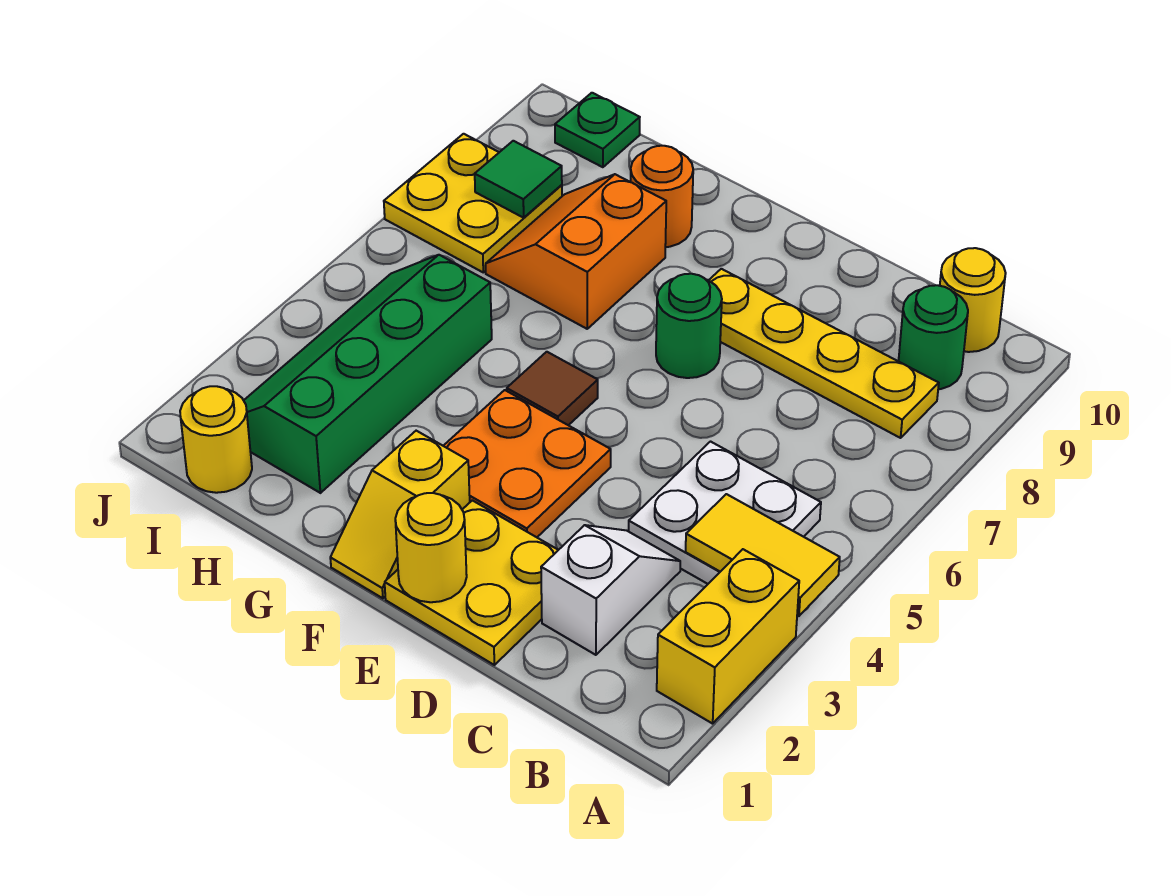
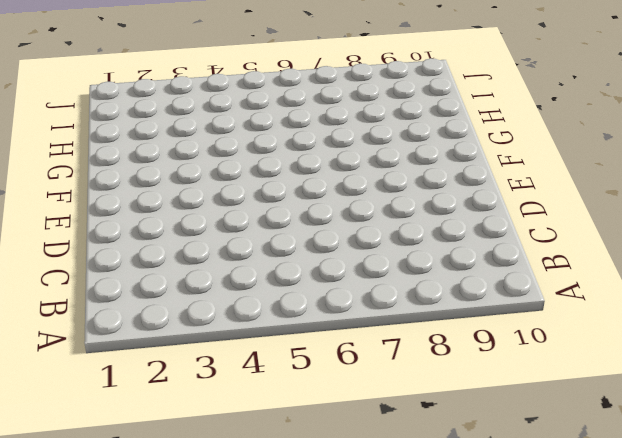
none -> yellow brick A2:A3 level 1
none -> white plate B4:C5 level 1
none -> yellow plate B8:E8 level 1

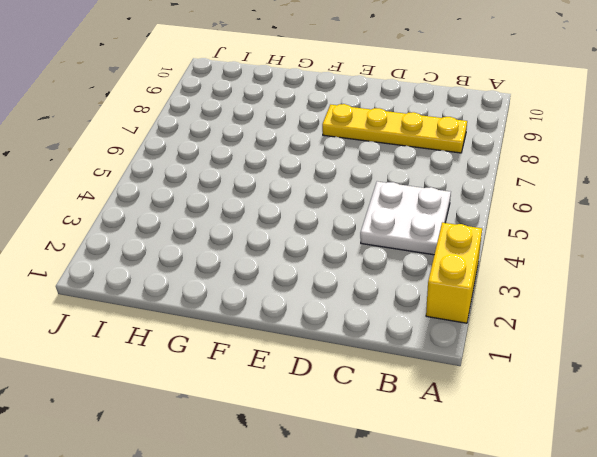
none -> green round brick B9 level 1
none -> yellow round brick B10 level 1
none -> white slope C2:C3 level 1 top 2

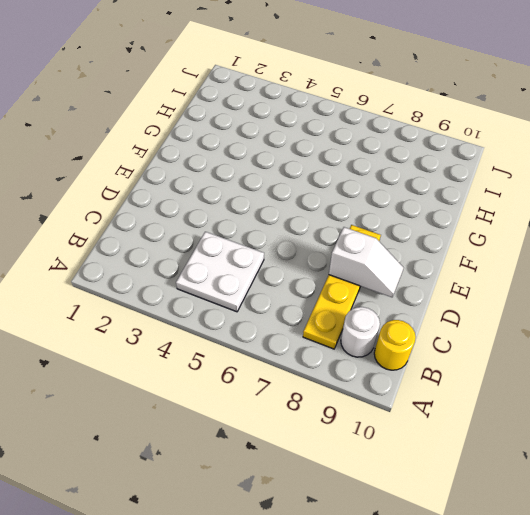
white round brick B9 level 1 -> green round brick B9 level 1
white slope D8:D9 level 2 top 8 -> white slope C2:C3 level 1 top 2
none -> yellow brick A2:A3 level 1
none -> yellow plate D1:E2 level 1
none -> orange plate E3:F4 level 1

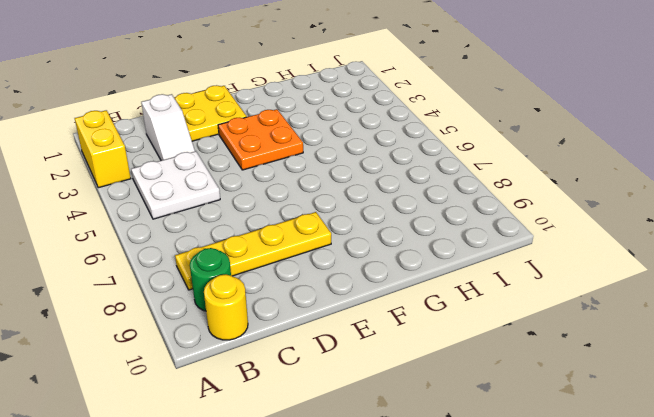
none -> green round brick E7 level 1
none -> yellow slope F1:F2 level 1 top 2
none -> brown tile F5 level 1

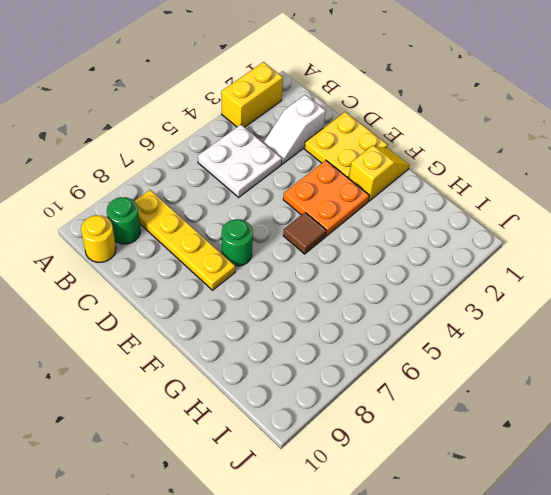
none -> orange slope G7:H8 level 1 top G
none -> orange round brick G9 level 1
none -> green slope H2:I5 level 1 top H

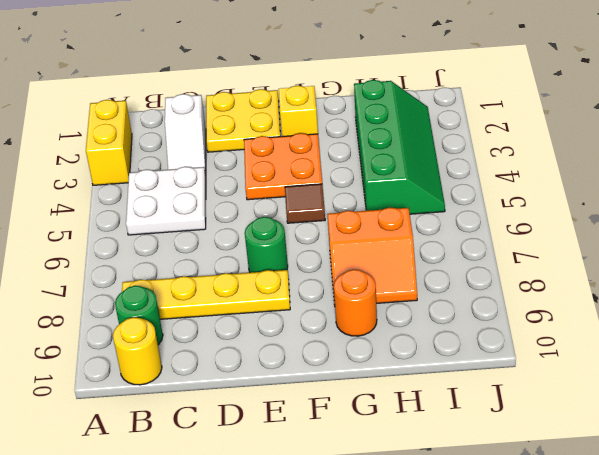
orange slope G7:H8 level 1 top 7 -> orange slope G7:H8 level 1 top G
none -> yellow round brick I1 level 1
none -> yellow plate I7:J8 level 1
none -> green plate I10 level 1

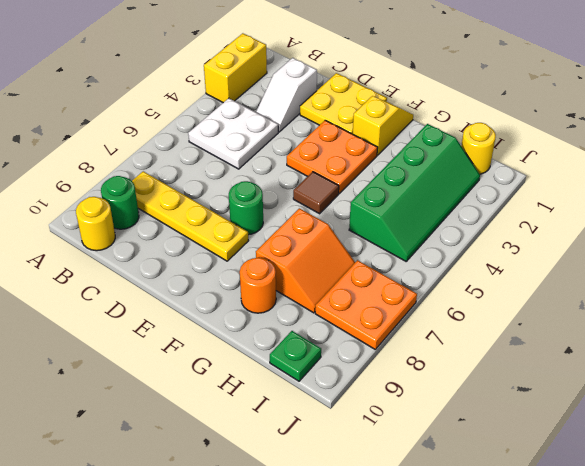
orange plate I7:J8 level 1 -> yellow plate I7:J8 level 1
none -> yellow tile A4:B4 level 2
none -> yellow round brick E1 level 2
none -> green tile I8 level 2

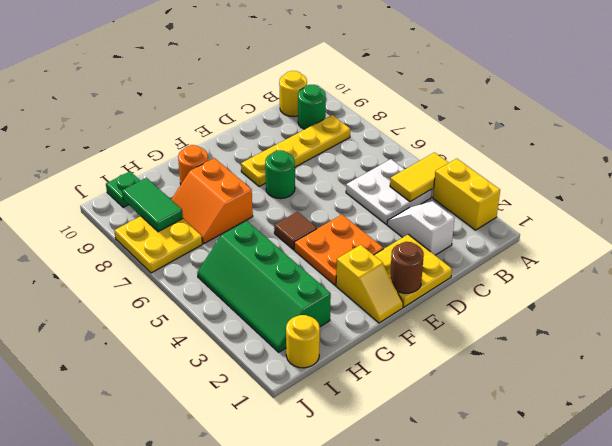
brown round brick E1 level 2 -> yellow round brick E1 level 2
green tile I8:I9 level 2 -> green tile I8 level 2

